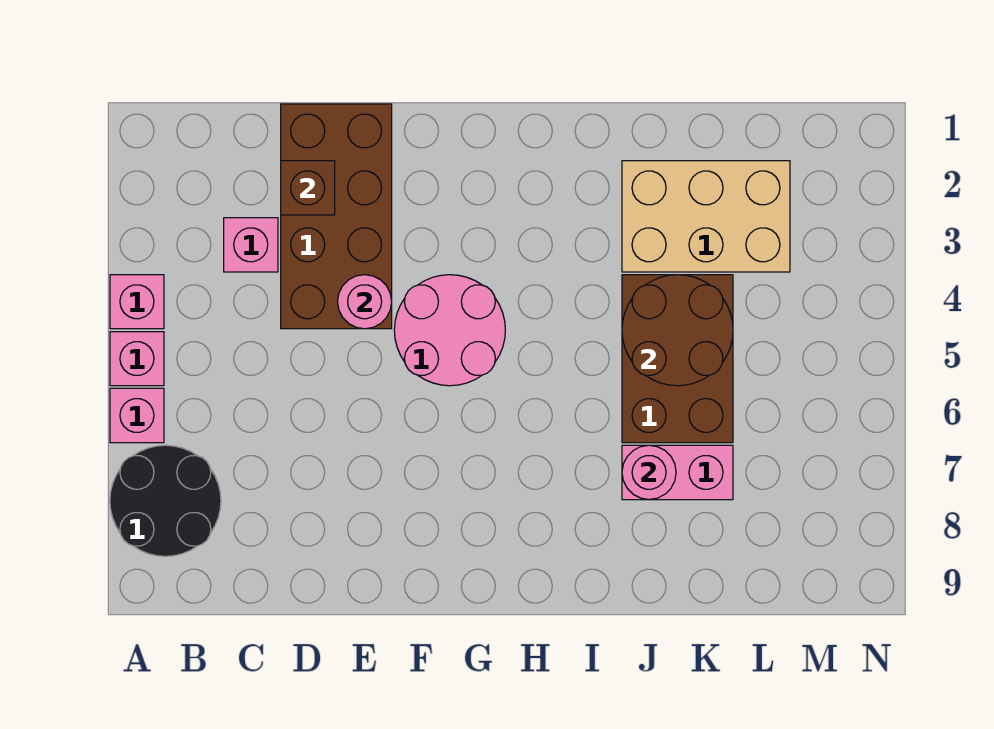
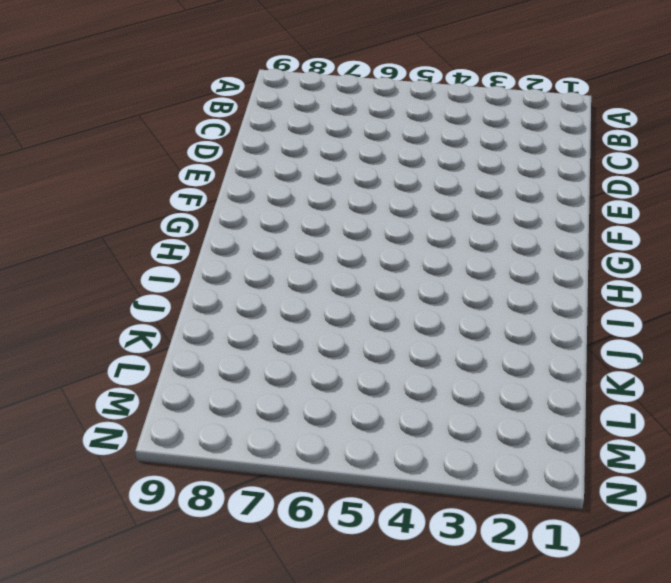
none -> pink brick A4 level 1
none -> pink brick A5 level 1
none -> pink brick A6 level 1

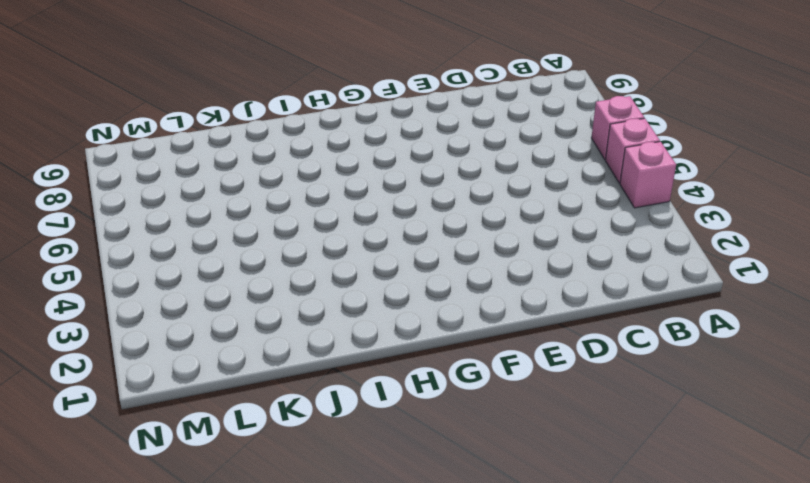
none -> black round brick A7:B8 level 1
none -> pink brick C3 level 1
none -> brown brick D1:E4 level 1

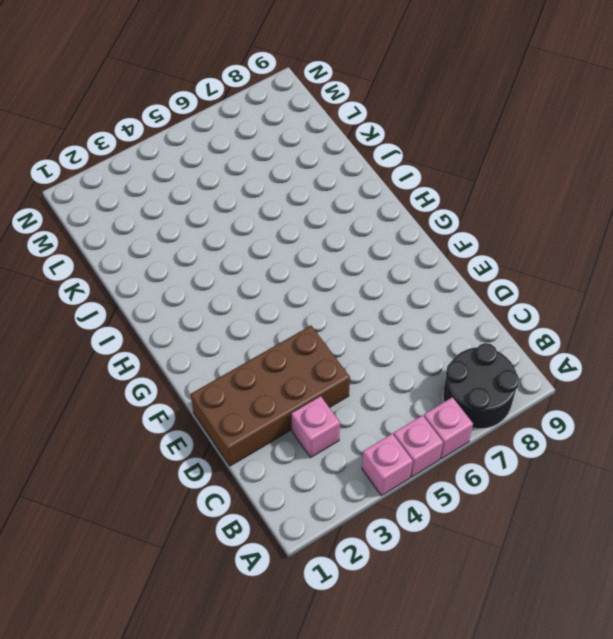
none -> pink round brick F4:G5 level 1
none -> tan brick J2:L3 level 1
none -> brown brick J4:K6 level 1

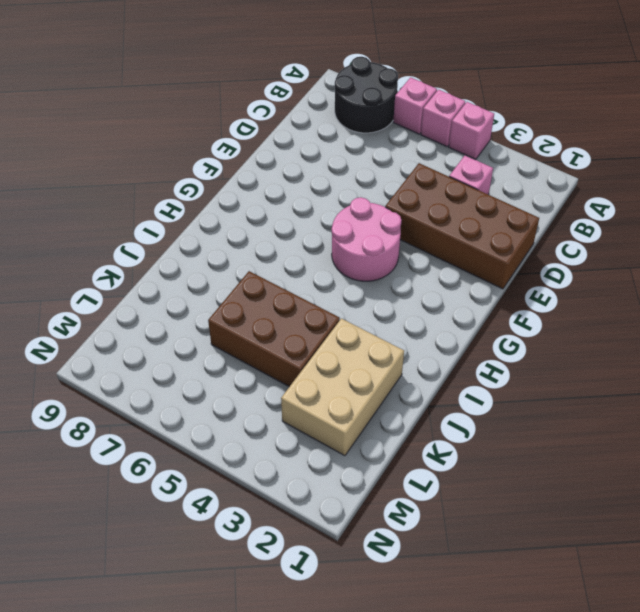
none -> pink brick J7:K7 level 1
none -> brown brick D2 level 2
none -> pink round brick E4 level 2

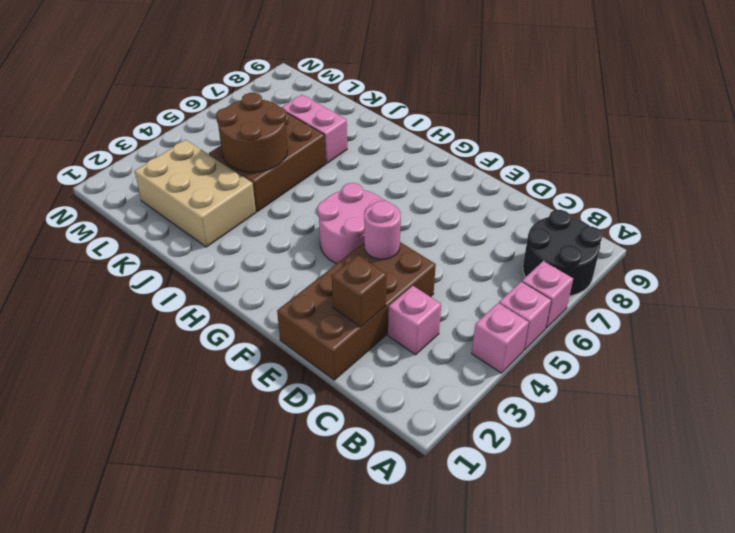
none -> pink round brick J7 level 2

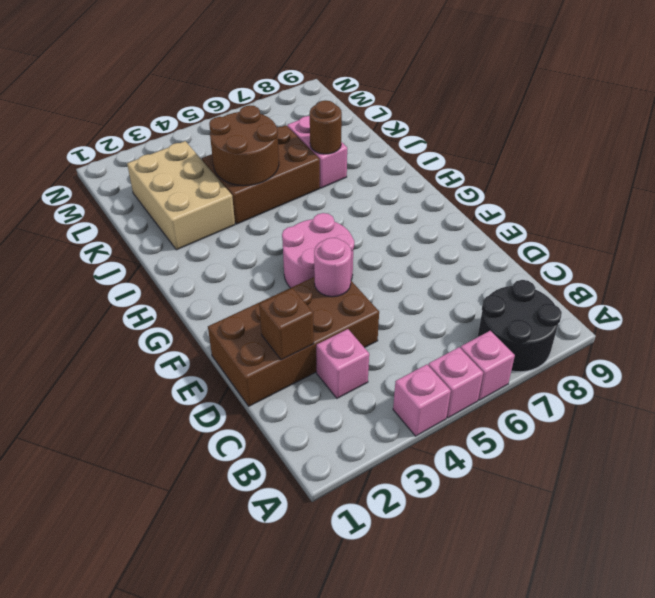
brown round brick J7 level 2 -> pink round brick J7 level 2

